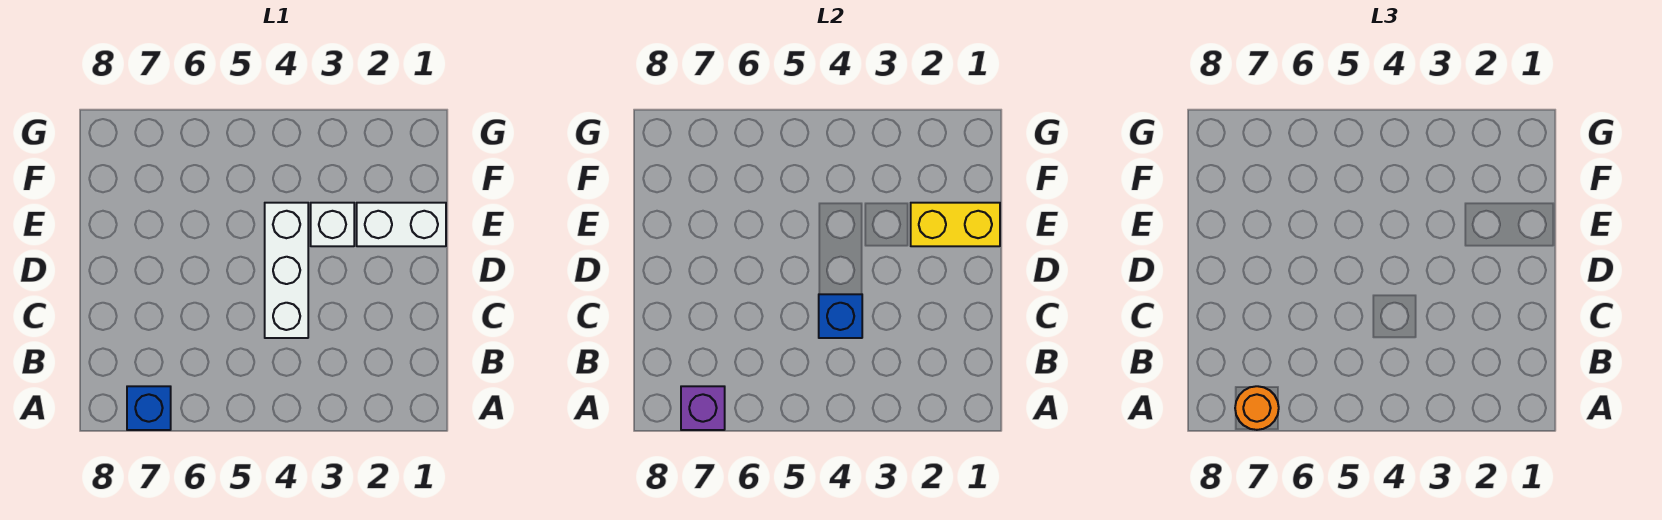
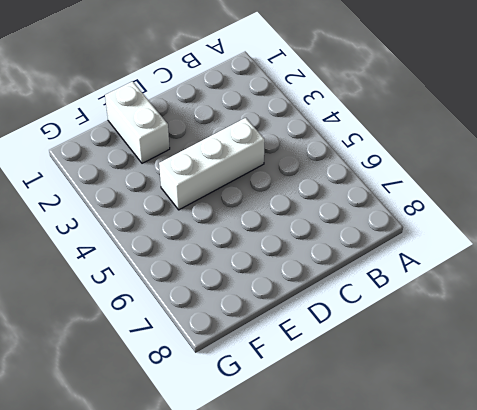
none -> blue brick A7 level 1
none -> white brick E3 level 1

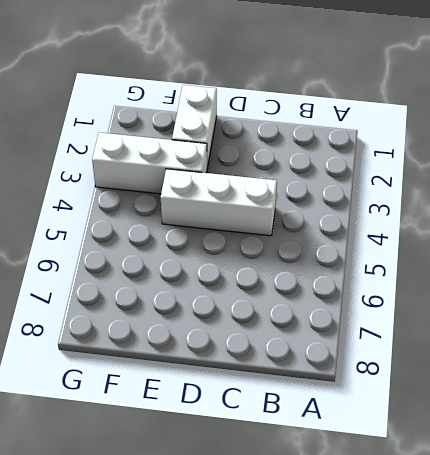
white brick E3:G3 level 1 -> white brick E3 level 1
none -> blue brick A7 level 1
none -> purple brick A7 level 2

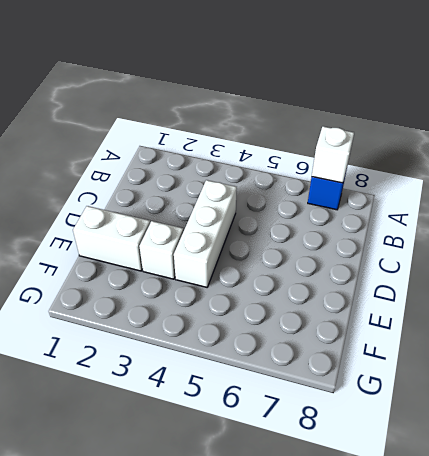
white brick A7 level 2 -> purple brick A7 level 2
none -> blue brick C4 level 2
none -> yellow brick E1:E2 level 2

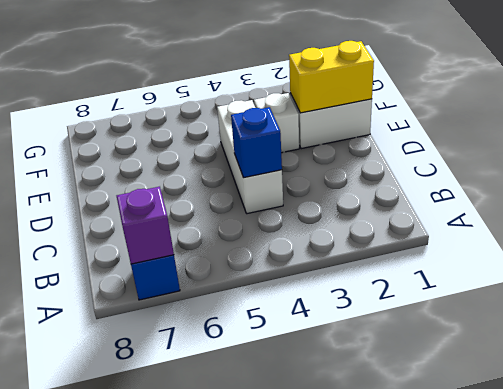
none -> orange round brick A7 level 3

